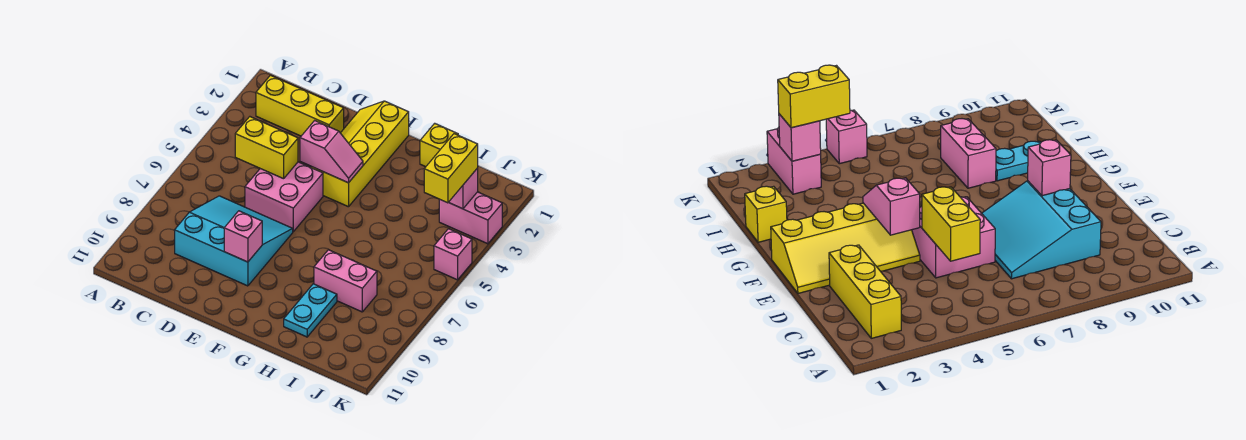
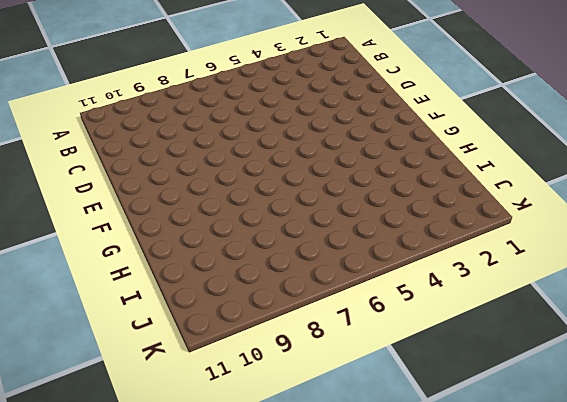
none -> yellow brick B2:D2 level 1
none -> cyan slope C7:E9 level 1 top 9
none -> pink brick D5:E6 level 1

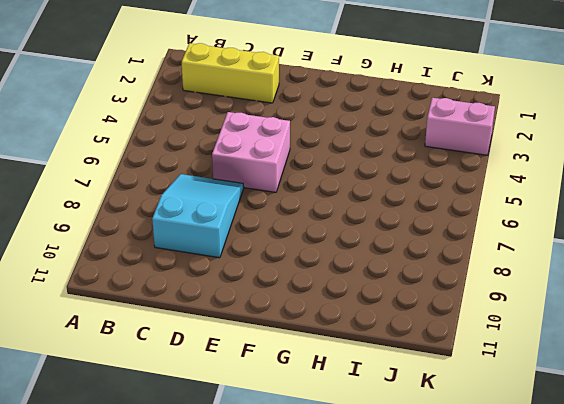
cyan slope C7:D9 level 1 top 9 -> cyan slope C7:E9 level 1 top 9
none -> yellow slope E1:F4 level 1 top F
none -> yellow brick H1 level 1
none -> pink brick H8:I8 level 1

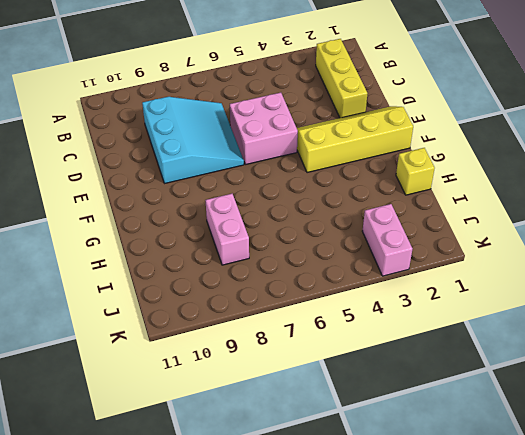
none -> cyan plate H9:H10 level 1
none -> pink brick K5 level 1
none -> yellow brick C5:D5 level 2

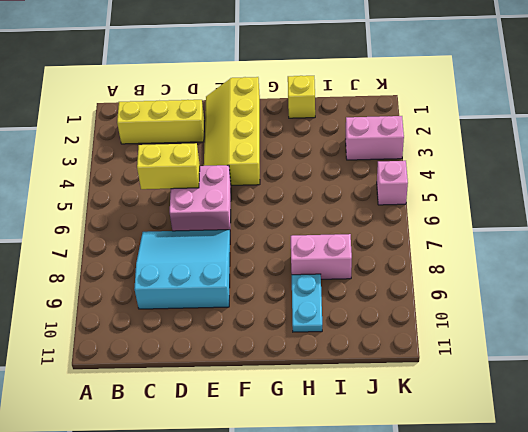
none -> pink slope E4:F4 level 2 top E
none -> pink brick E9 level 2
none -> pink brick J3 level 2

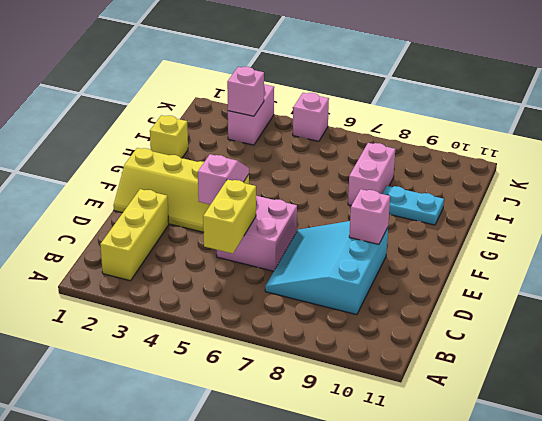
none -> yellow brick J3:J4 level 3

